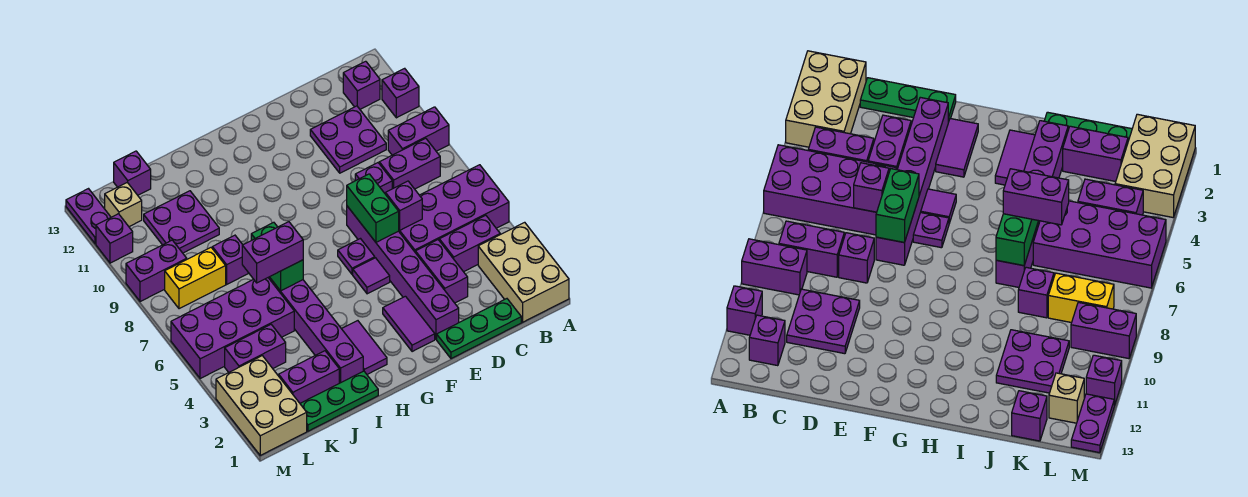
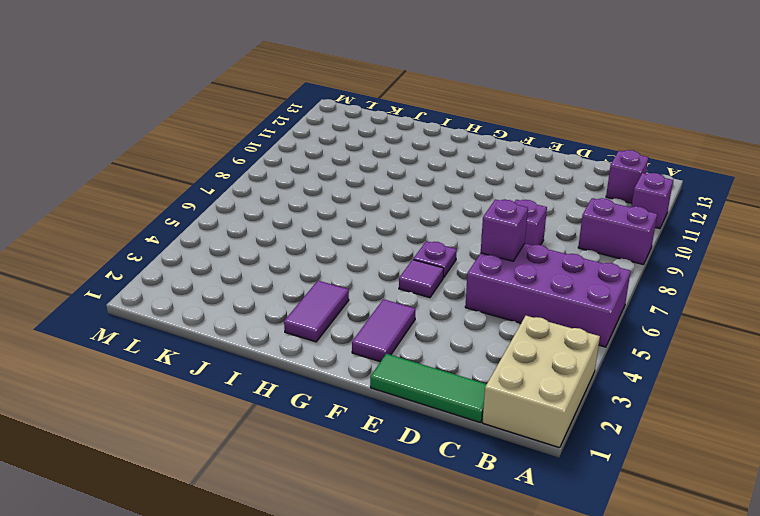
green tile C1:E1 level 1 -> green plate C1:E1 level 1
none -> purple brick B4:C4 level 1
none -> purple brick B8:C8 level 1
none -> purple plate C10:D11 level 1
none -> purple brick D3:D4 level 1

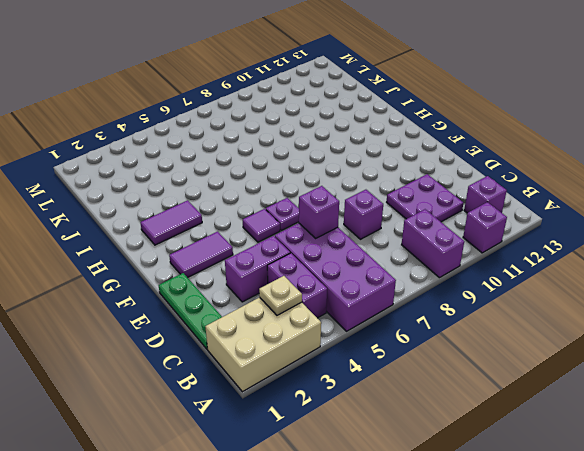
tan plate B3 level 2 -> none
none -> purple brick B8:C8 level 1
none -> purple brick E2:E7 level 1
none -> green plate I1:K1 level 1
none -> purple brick I2:I7 level 1

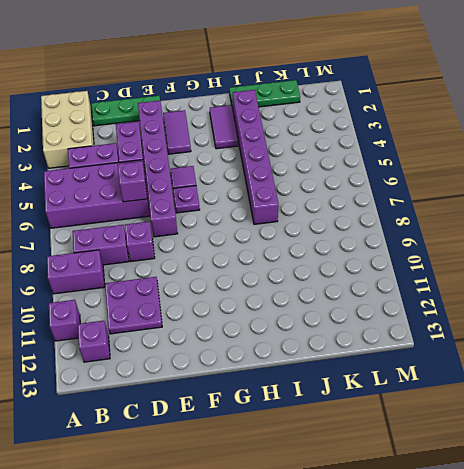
none -> purple brick J2:K2 level 1
none -> purple brick J5:M6 level 1
none -> purple brick J8 level 1
none -> purple plate J10:K11 level 1

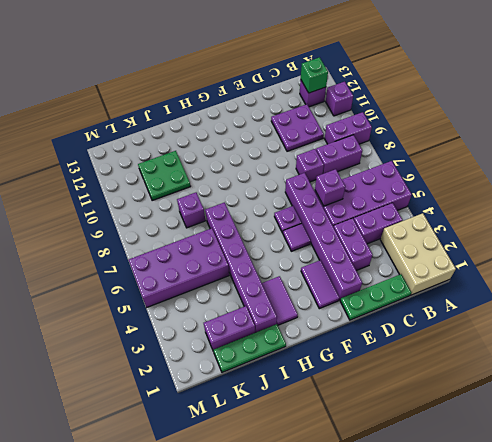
green brick B12 level 2 -> none
green plate J10:K11 level 1 -> purple plate J10:K11 level 1
none -> purple brick K4:L4 level 1
none -> yellow brick K8:L8 level 1
none -> purple brick K13 level 1
none -> tan brick L1:M3 level 1

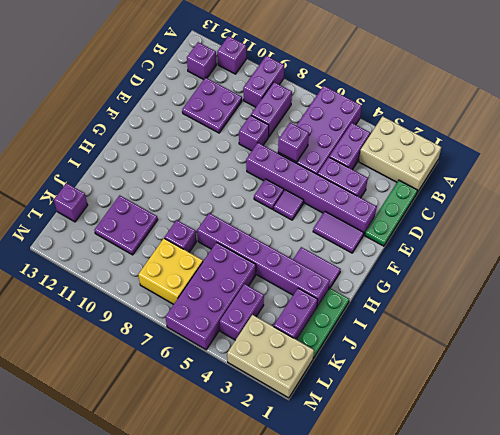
yellow brick K7:L8 level 1 -> yellow brick K8:L8 level 1
none -> purple brick L9:M9 level 1
none -> tan brick L12 level 1
none -> purple brick M11 level 1
none -> purple plate M12:M13 level 1

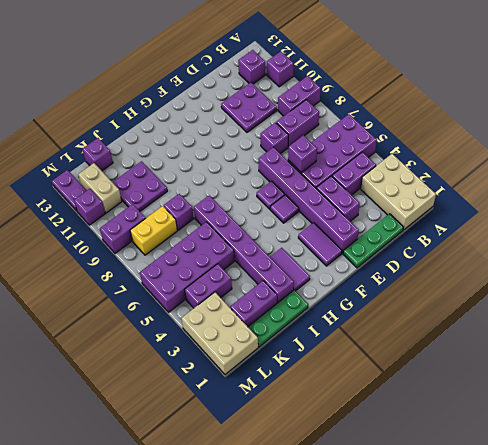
tan brick L11:L12 level 1 -> tan brick L12 level 1
none -> green brick E6:E7 level 2
none -> green brick I6:I7 level 2
none -> purple brick I6:J6 level 3

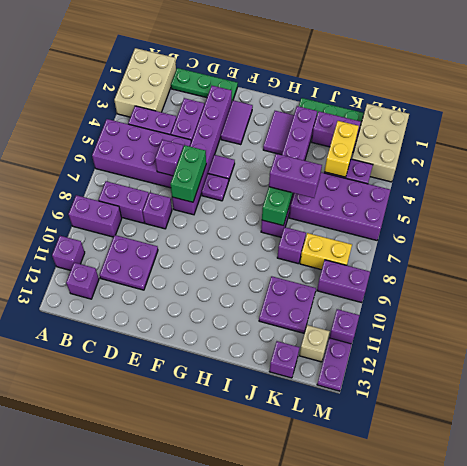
yellow brick K3:K4 level 2 -> none

